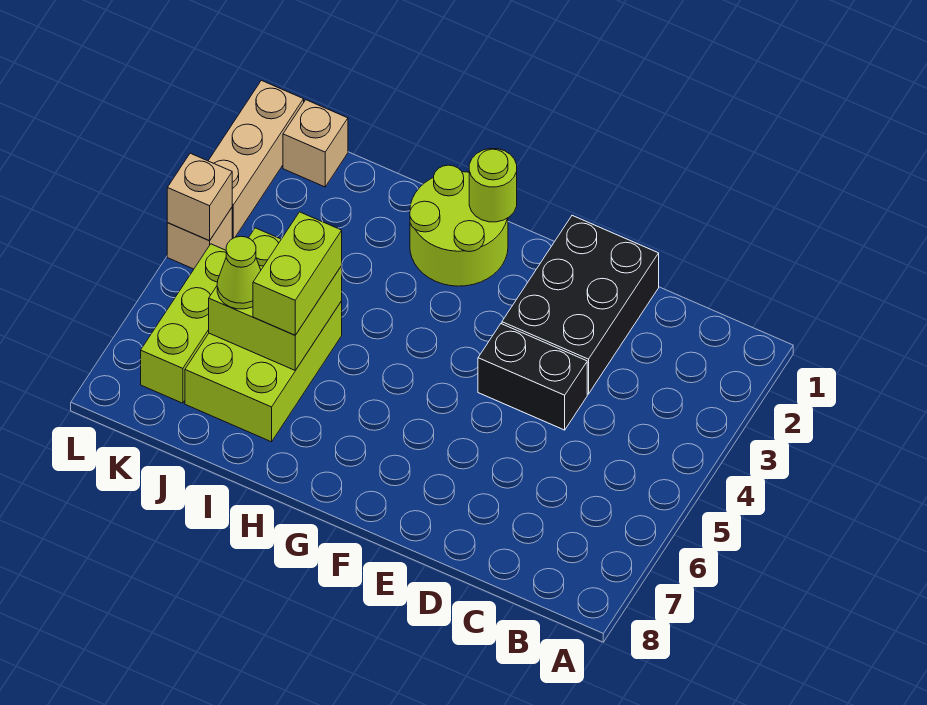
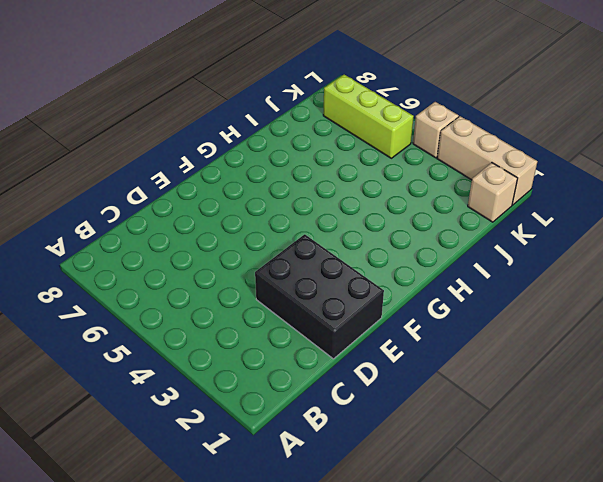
none -> black brick D4:E4 level 1
none -> lime round brick G1:H2 level 1
none -> lime brick I5:J7 level 1

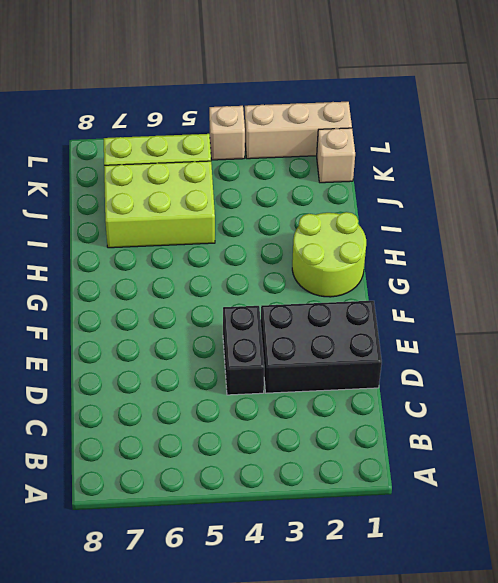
none -> lime round brick G1 level 2
none -> lime brick I5:J6 level 2
none -> tan brick L4 level 2

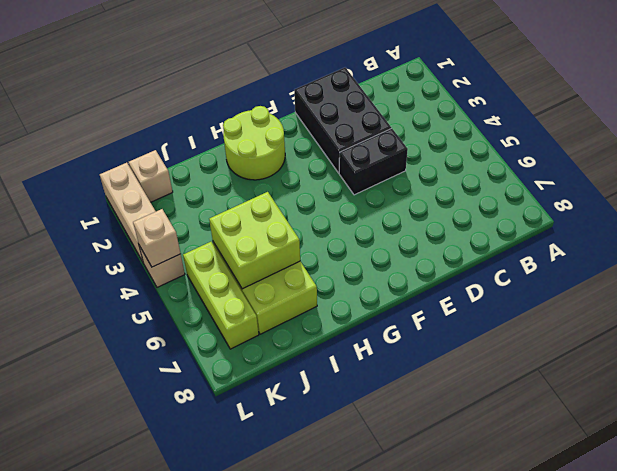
none -> lime round brick G1 level 2
none -> lime brick I5:I6 level 3
none -> lime cone J6 level 3

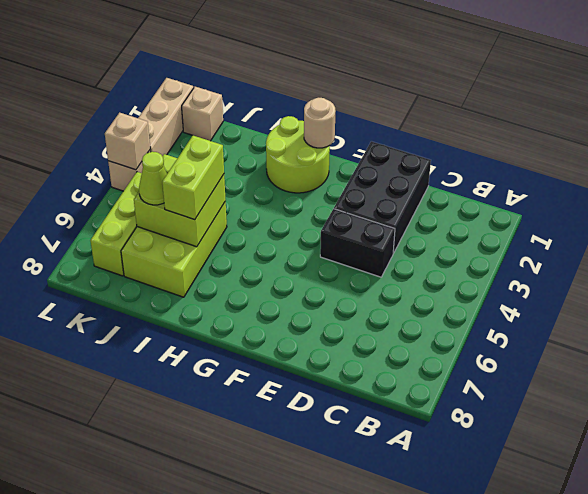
tan round brick G1 level 2 -> lime round brick G1 level 2

